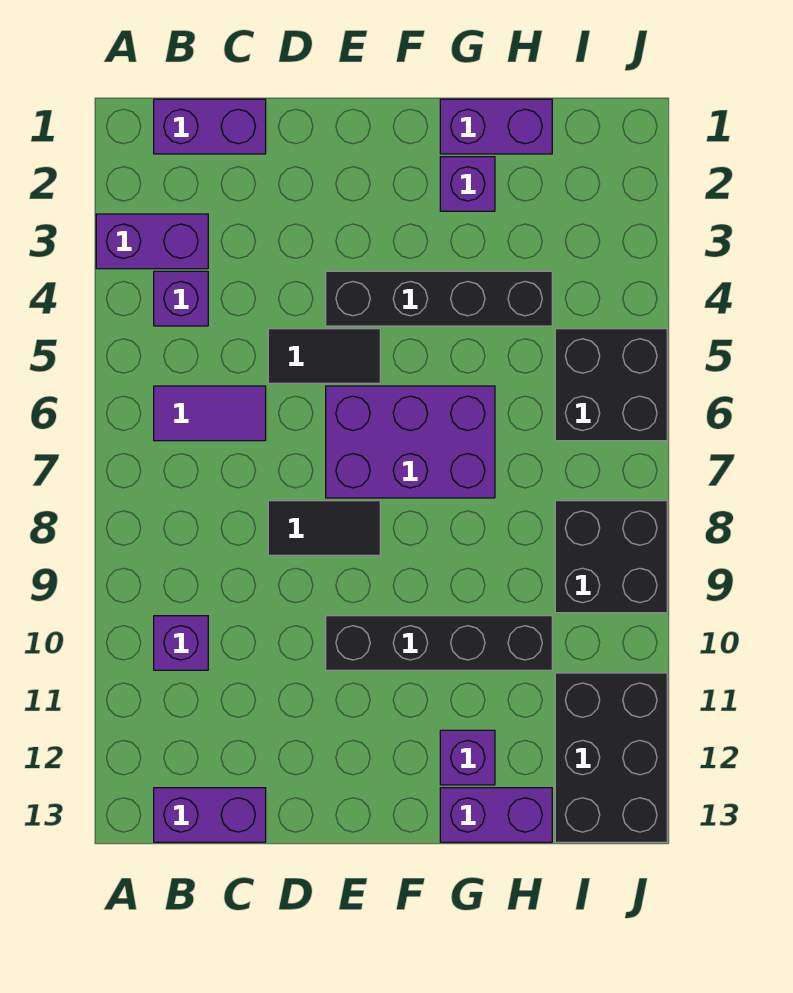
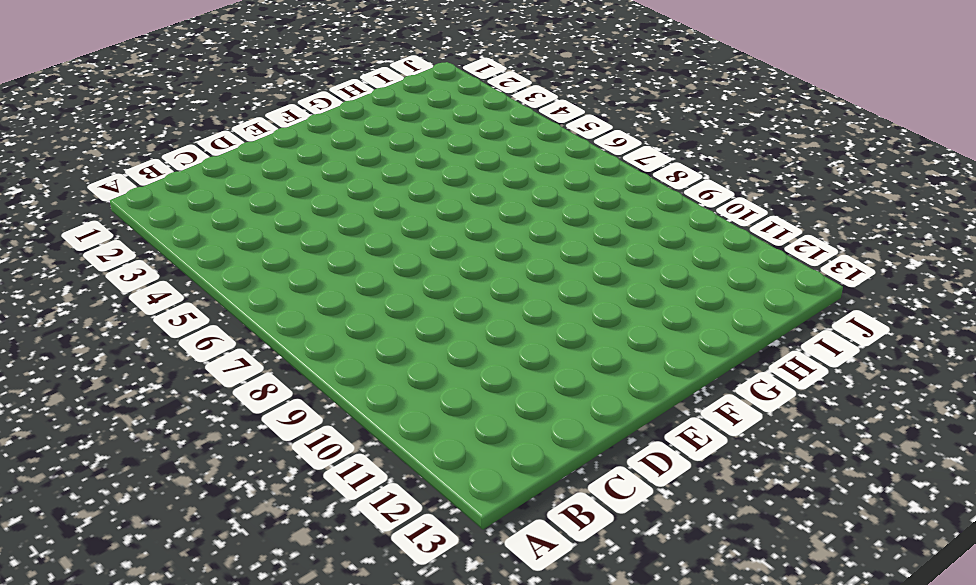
none -> purple brick A3:B3 level 1
none -> purple brick B1:C1 level 1
none -> purple brick B4 level 1

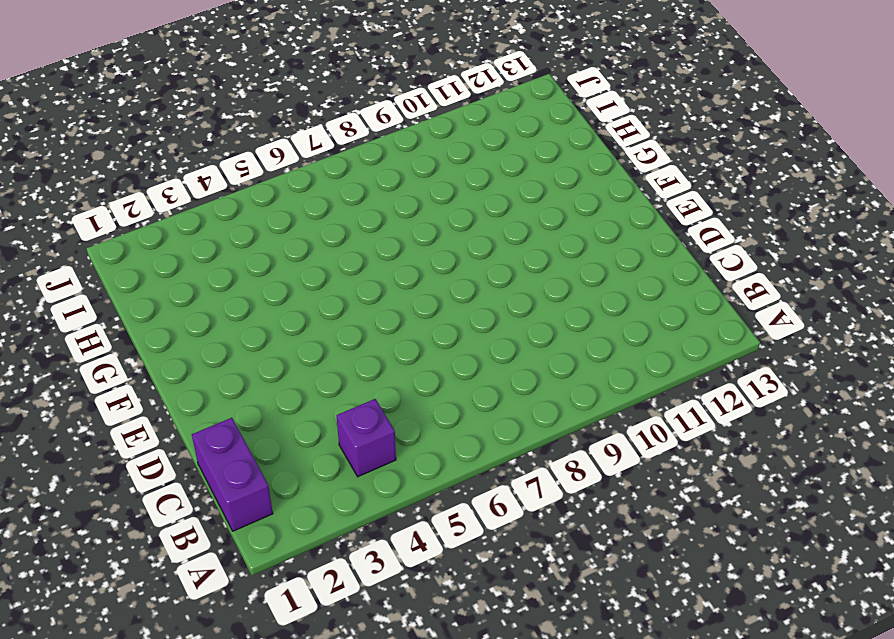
none -> purple brick A3:B3 level 1
none -> purple tile B6:C6 level 1
none -> purple brick B10 level 1

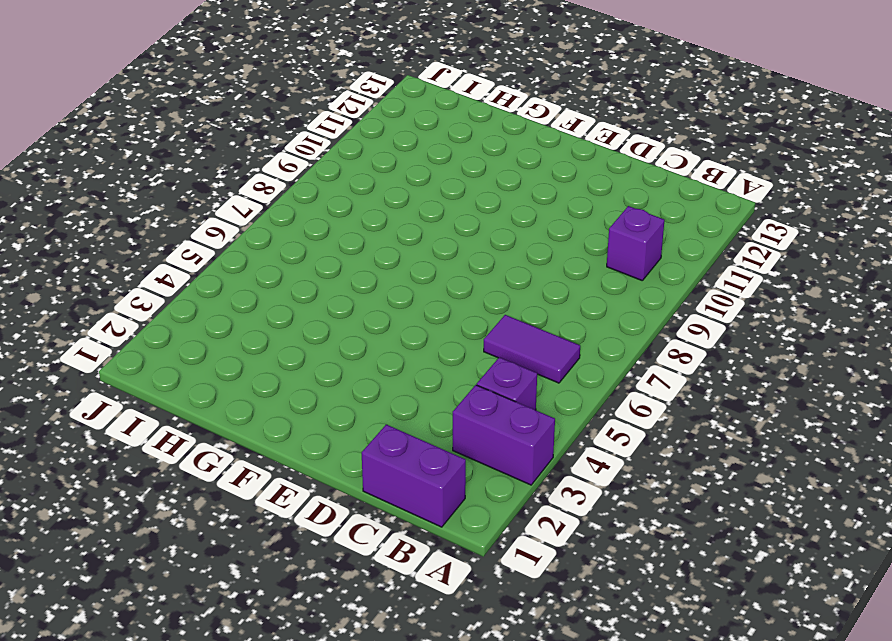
none -> purple brick B13:C13 level 1
none -> black tile D5:E5 level 1
none -> black tile D8:E8 level 1

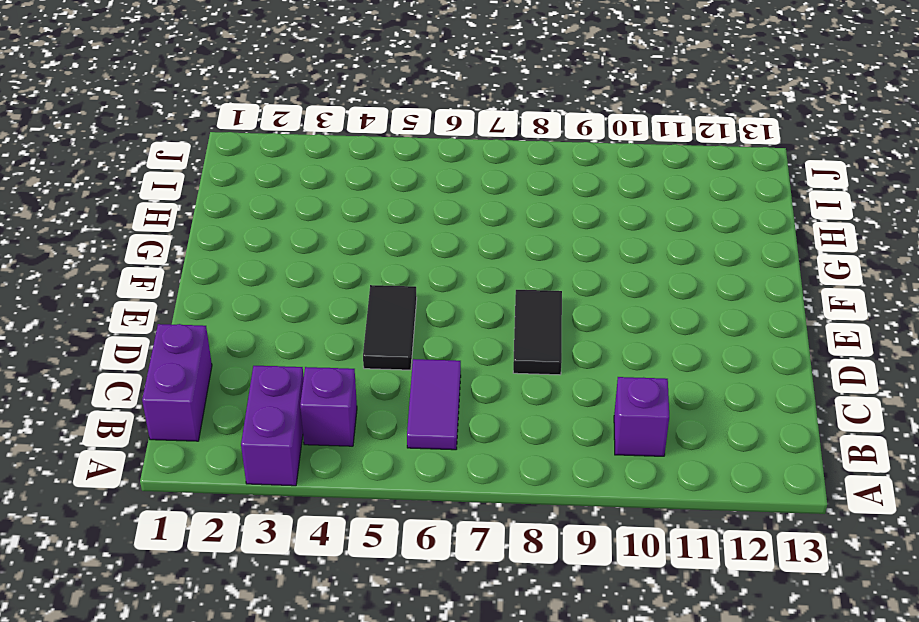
none -> purple brick B13:C13 level 1
none -> black brick E4:H4 level 1
none -> purple brick E6:G7 level 1

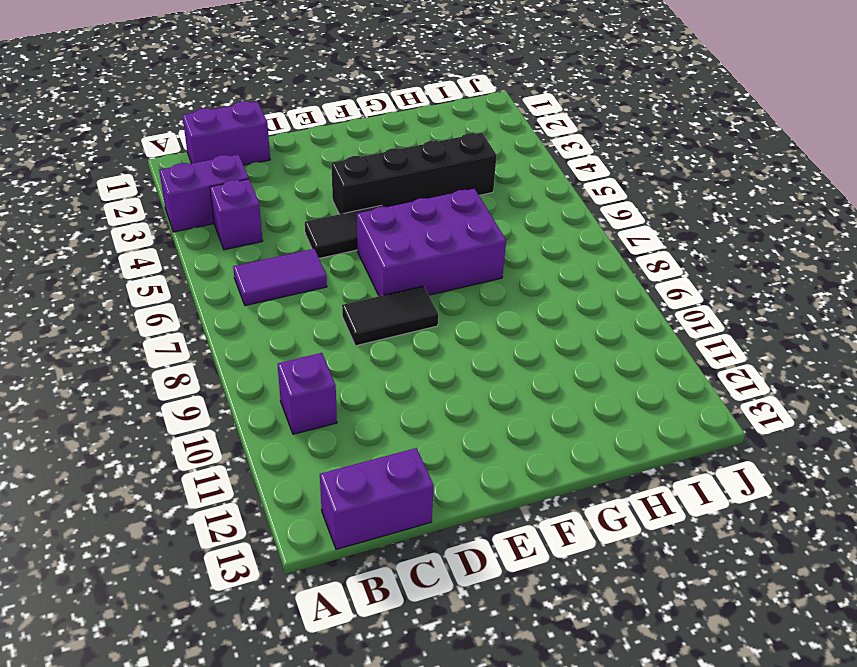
none -> black brick E10:H10 level 1
none -> purple brick G1:H1 level 1
none -> purple brick G2 level 1

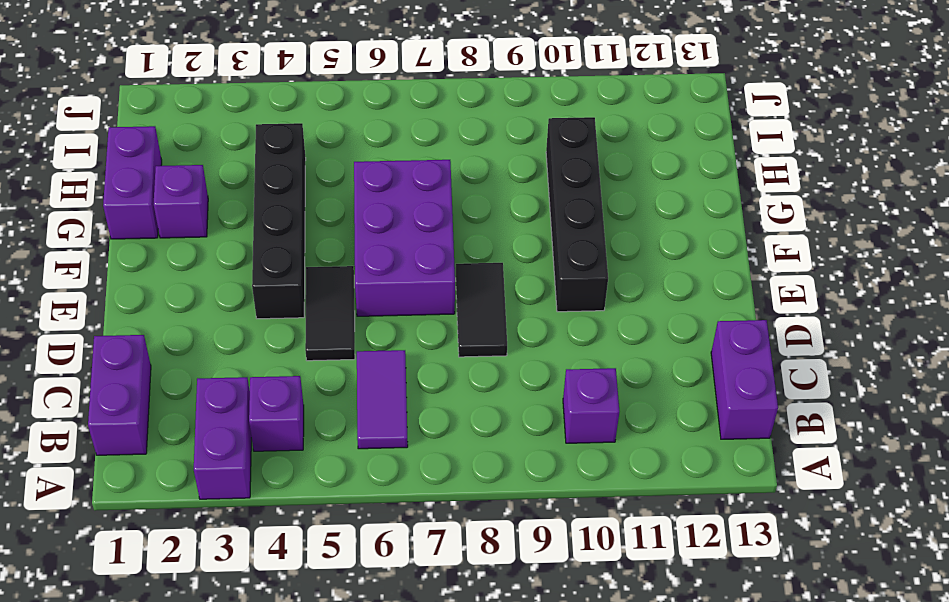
none -> purple brick G12 level 1
none -> purple brick G13:H13 level 1
none -> black brick I5:J6 level 1

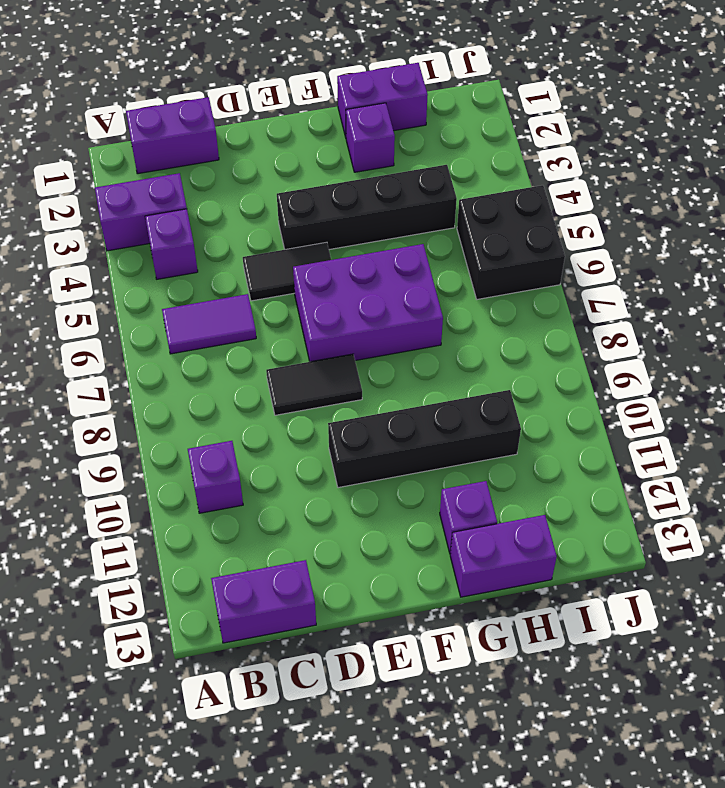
none -> black brick I8:J9 level 1
none -> black brick I11:J13 level 1

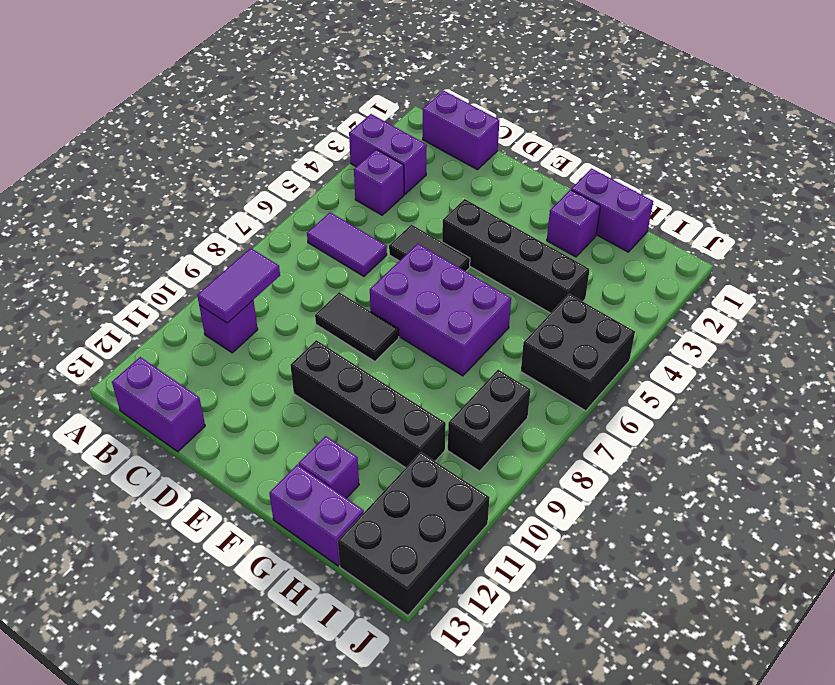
purple tile B9:B10 level 2 -> none
black brick I8:I9 level 1 -> black brick I8:J9 level 1

